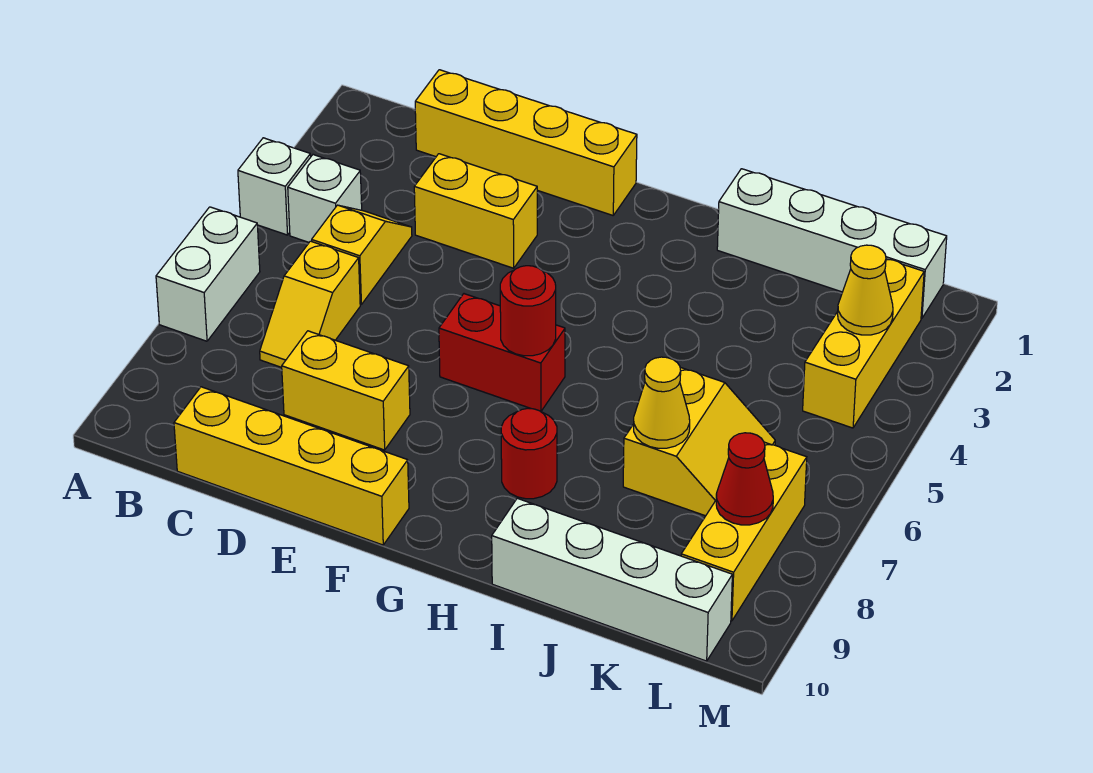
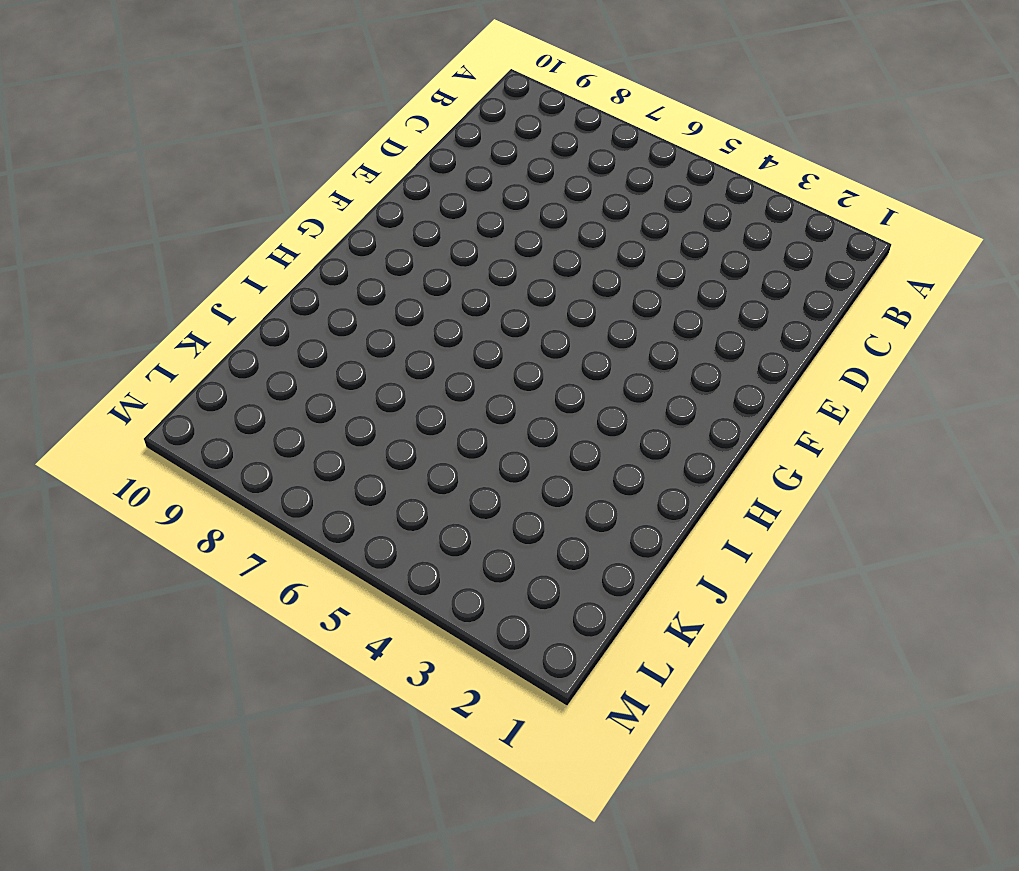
none -> white brick A4 level 1
none -> white brick A6:A7 level 1
none -> white brick B4 level 1

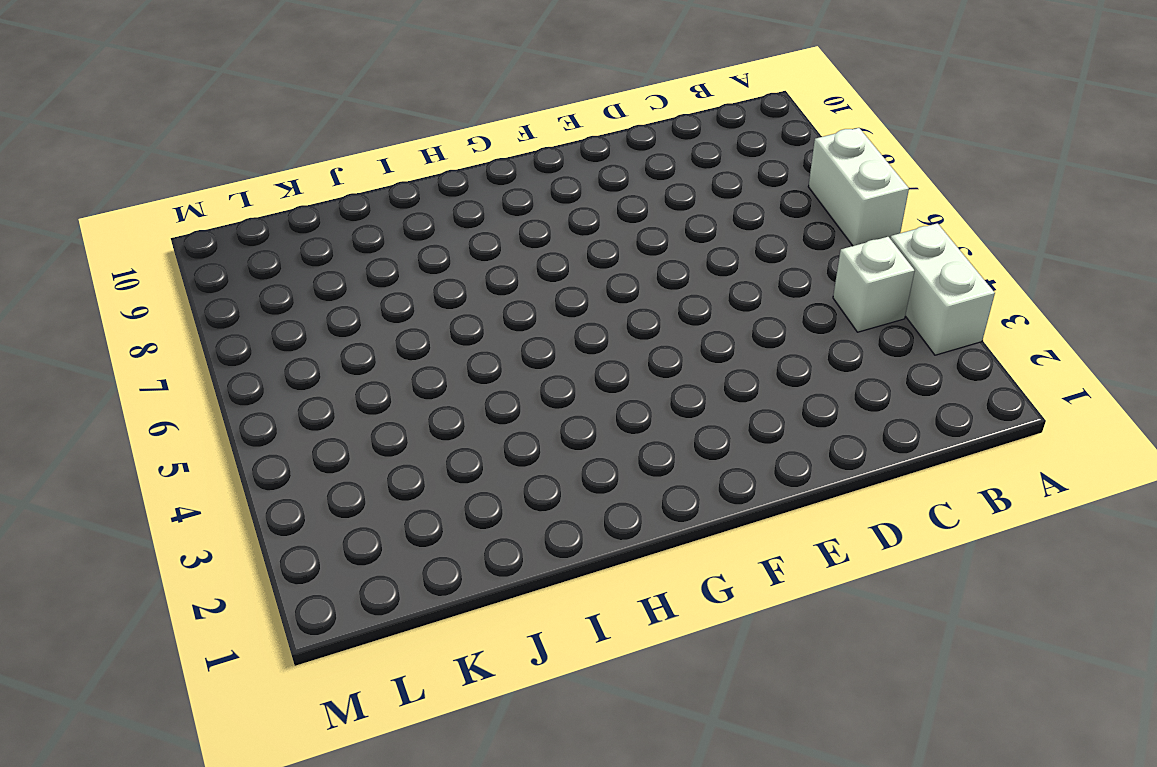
white brick A3:A4 level 1 -> white brick A4 level 1
none -> yellow brick C1:F1 level 1
none -> yellow slope C4:C5 level 1 top 5
none -> yellow slope C6:C7 level 1 top 6

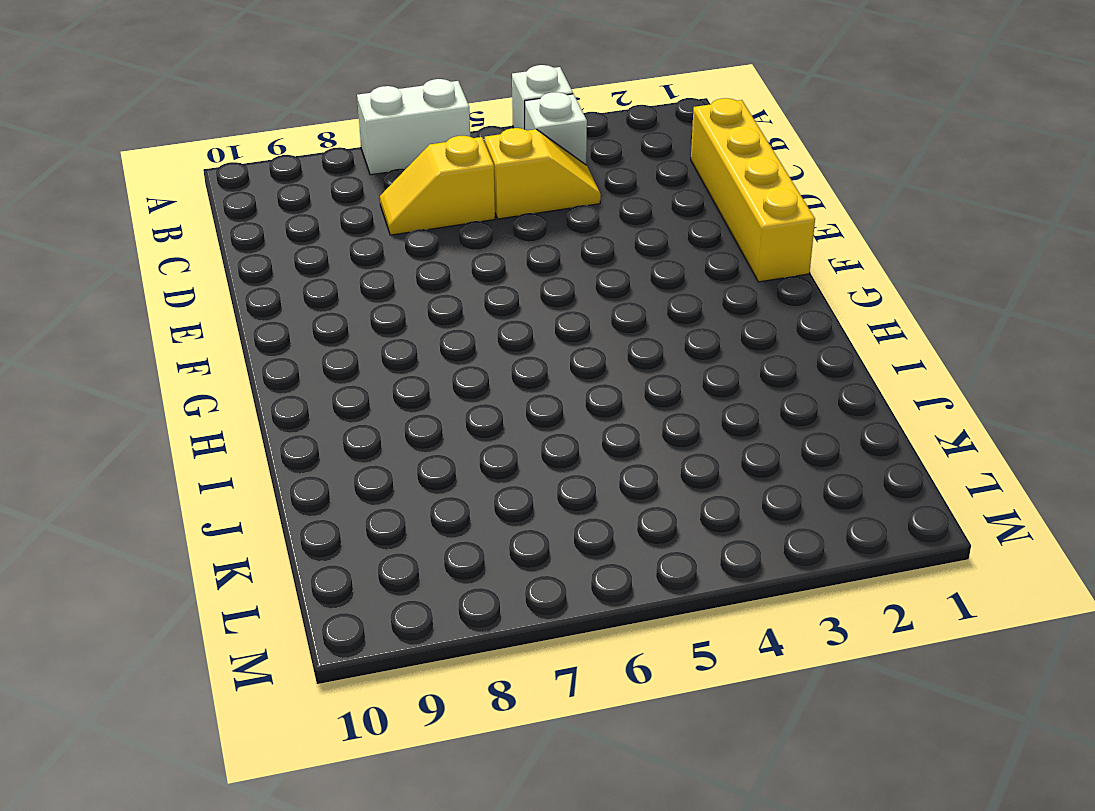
none -> yellow brick C10:F10 level 1
none -> yellow brick D3:E3 level 1
none -> yellow brick D8:E8 level 1

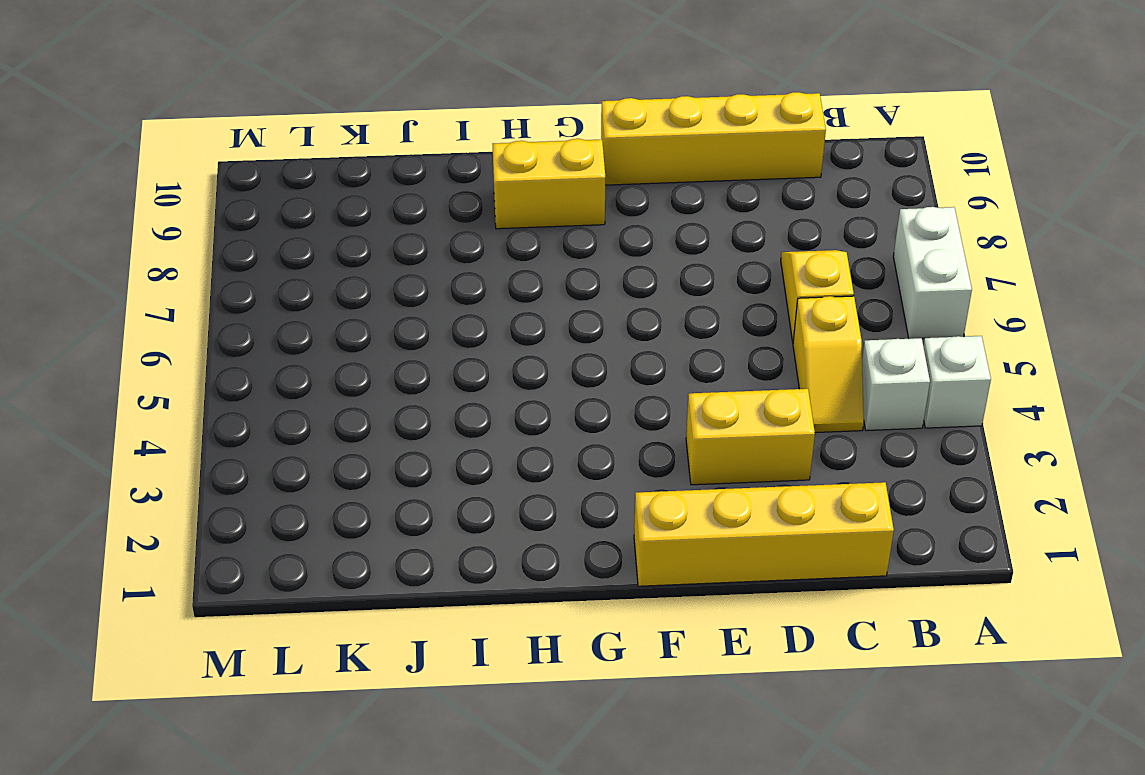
yellow brick G9:H9 level 1 -> yellow brick D8:E8 level 1
none -> red brick F6:G6 level 1
none -> red round brick H8 level 1
none -> white brick I1:L1 level 1

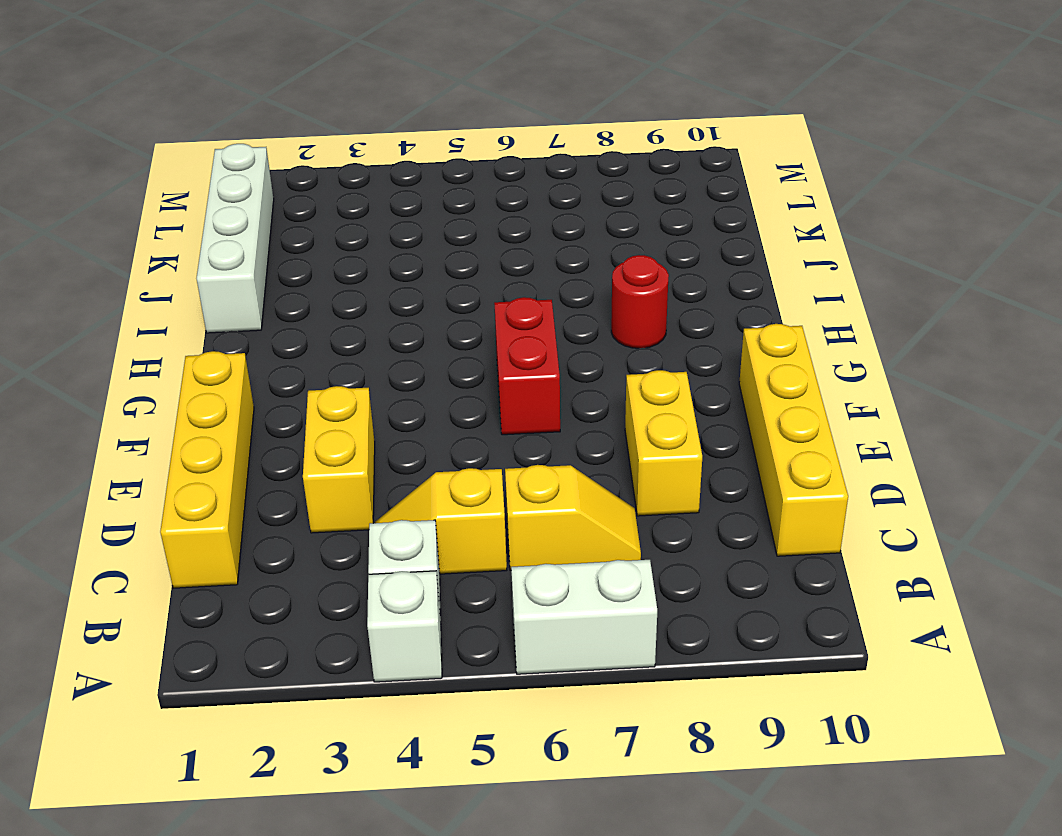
none -> white brick I10:L10 level 1
none -> yellow slope J6:K7 level 1 top J
none -> yellow brick L2:L4 level 1

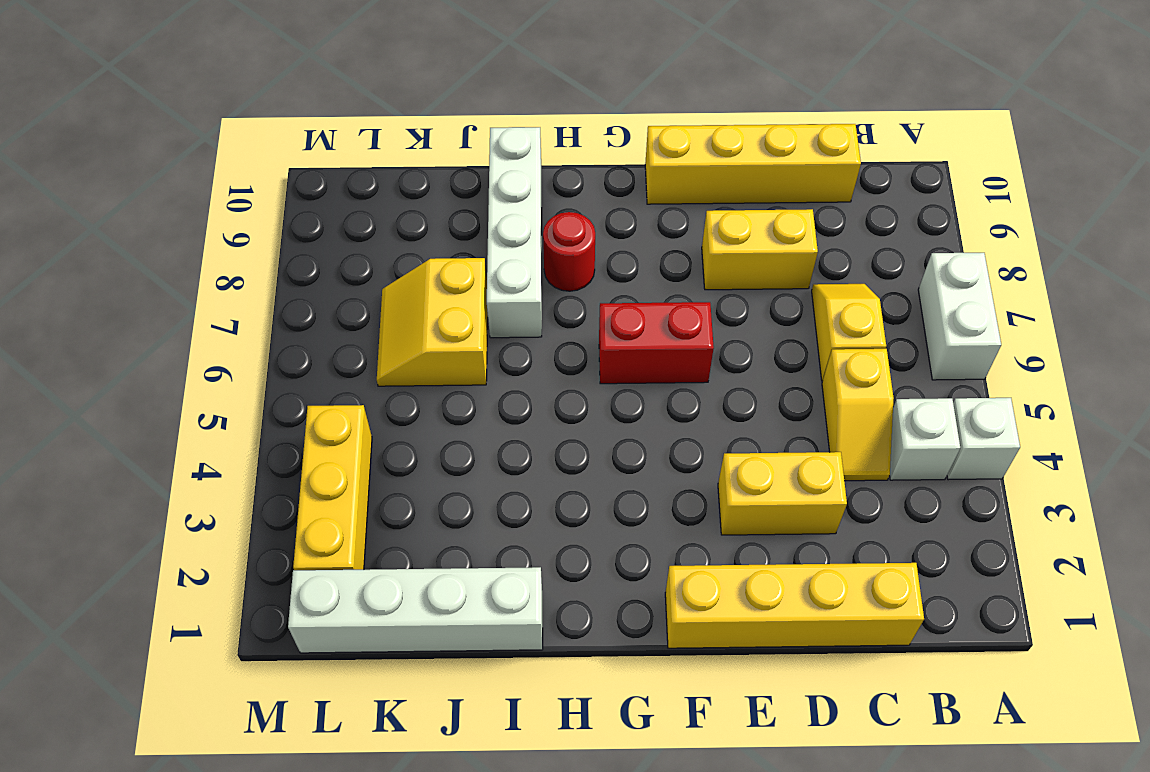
white brick I7:I10 level 1 -> white brick I10:L10 level 1
none -> yellow brick L7:L9 level 1
none -> red round brick G6 level 2
none -> yellow cone J7 level 2

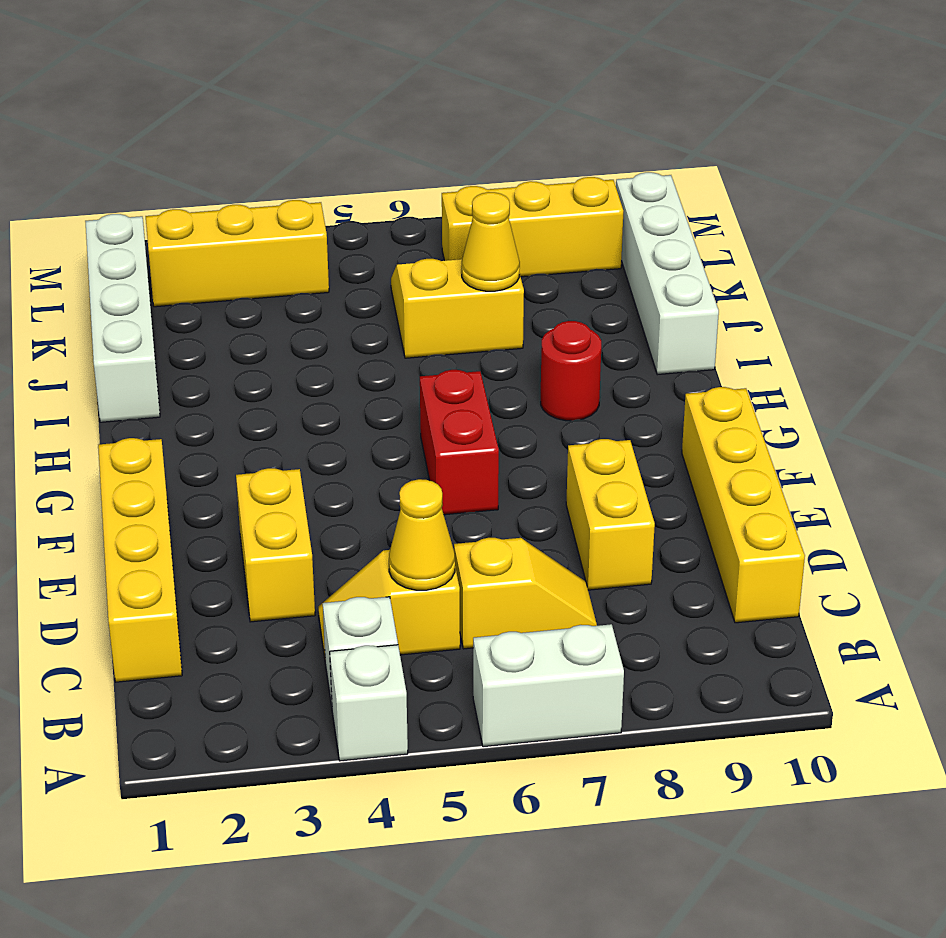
yellow cone C5 level 2 -> yellow cone L3 level 2
none -> red round brick G6 level 2
none -> red cone L8 level 2

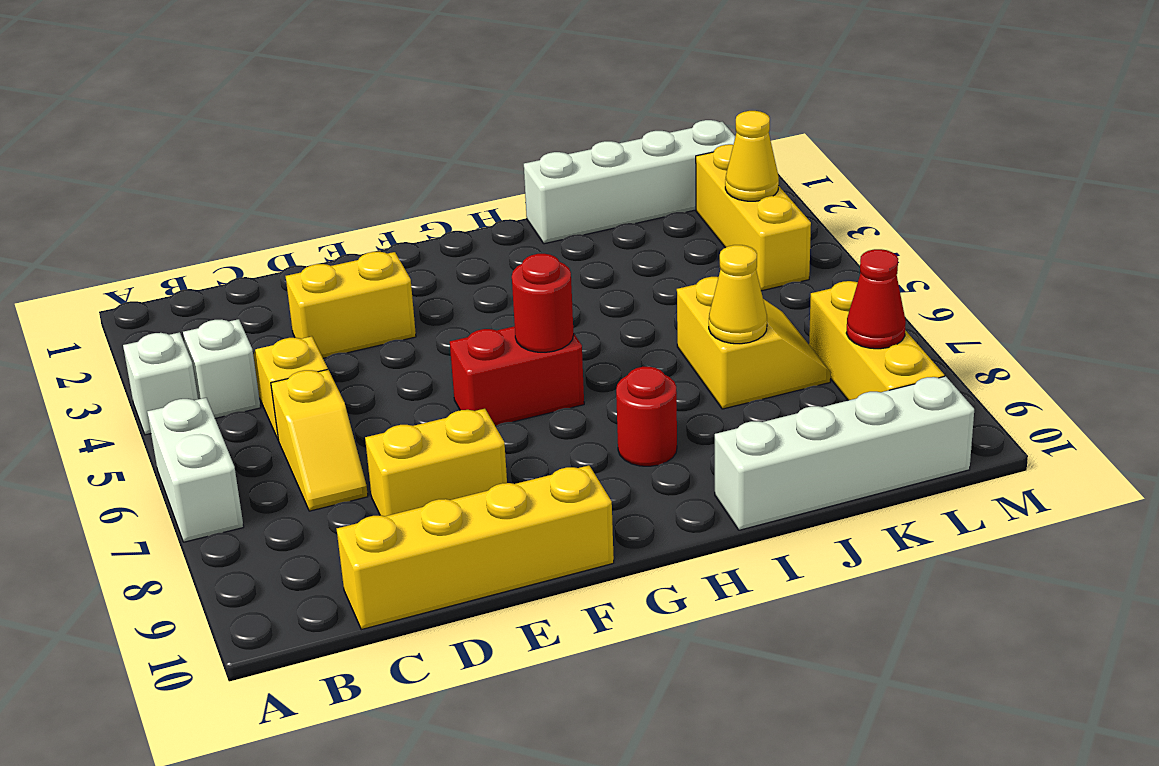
none -> yellow brick C1:F1 level 1

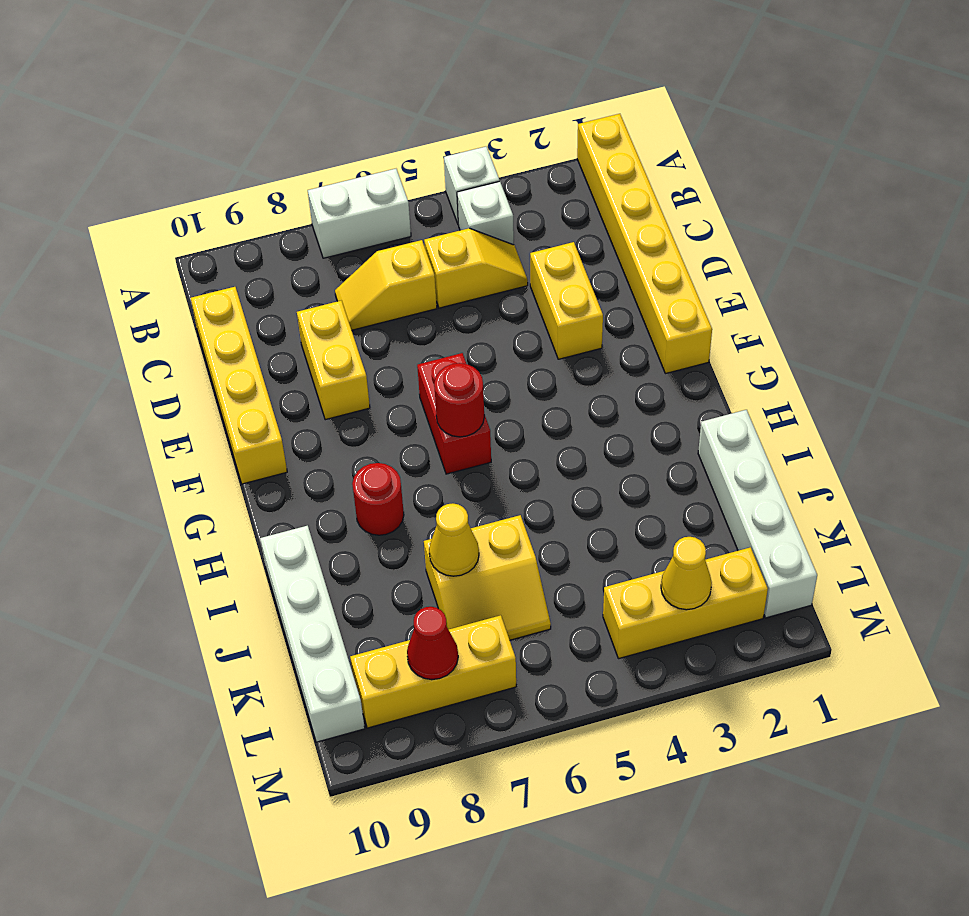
yellow brick A1:F1 level 1 -> yellow brick C1:F1 level 1

